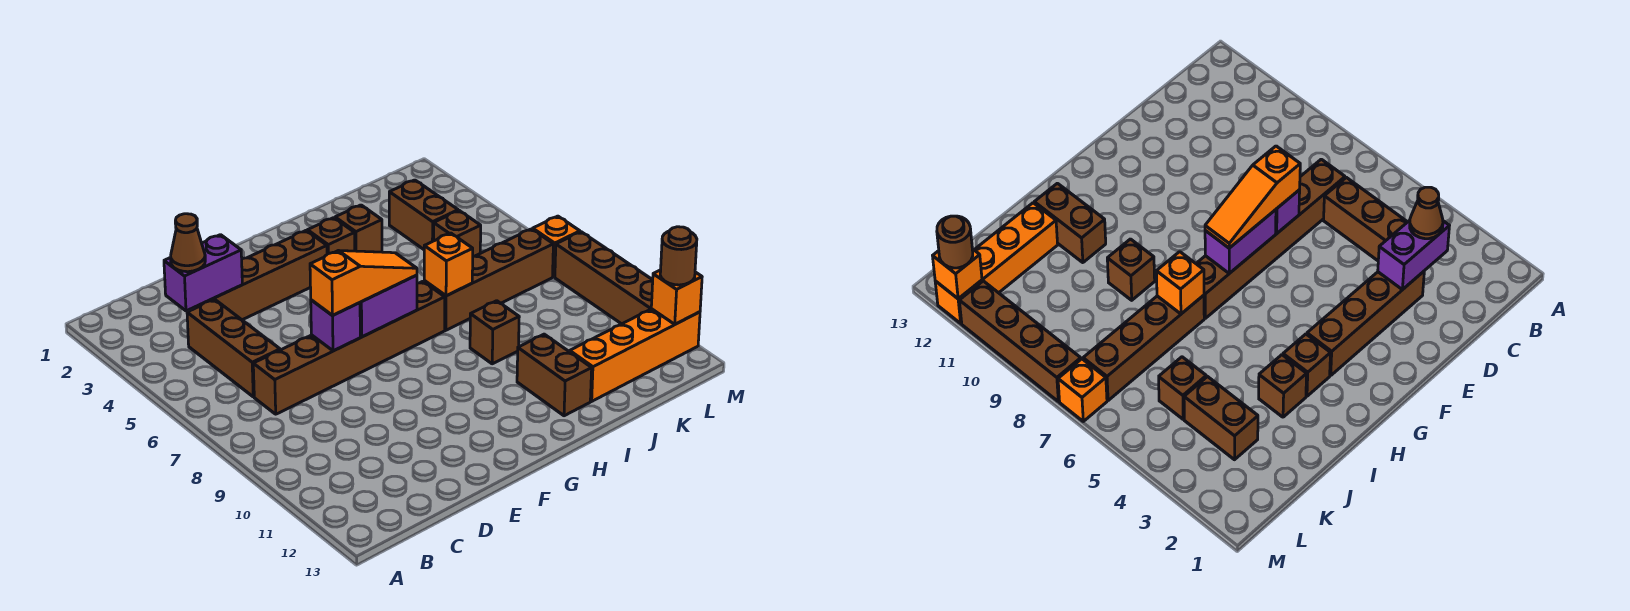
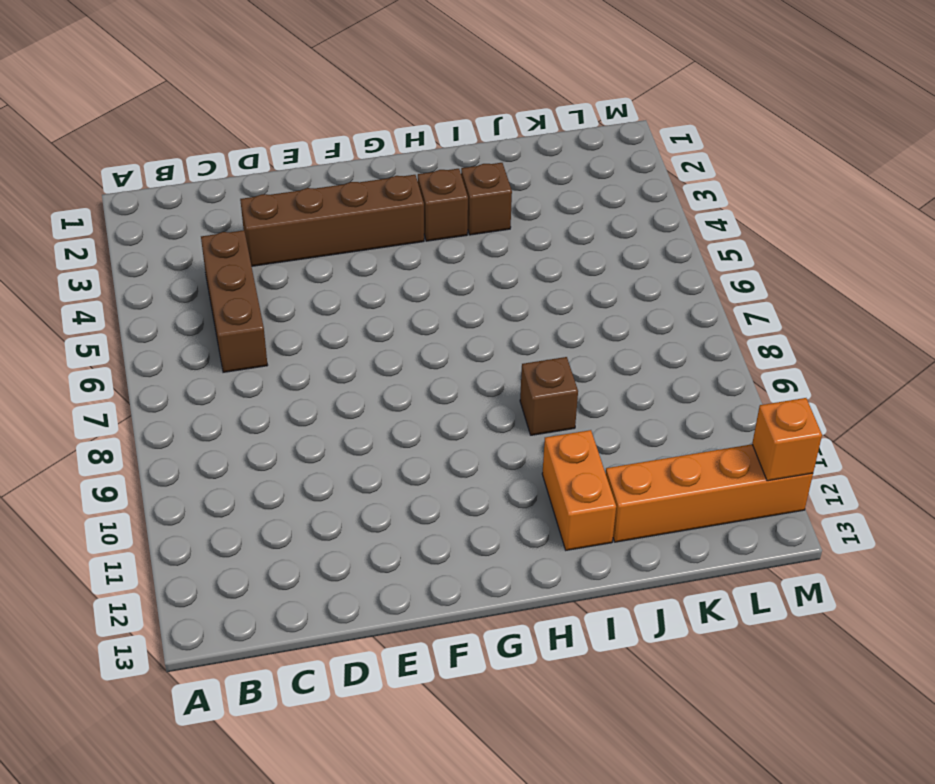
orange brick I11:I12 level 1 -> brown brick I11:I12 level 1
none -> brown brick C7:H7 level 1
none -> brown brick I7:L7 level 1
none -> brown brick K3:K4 level 1

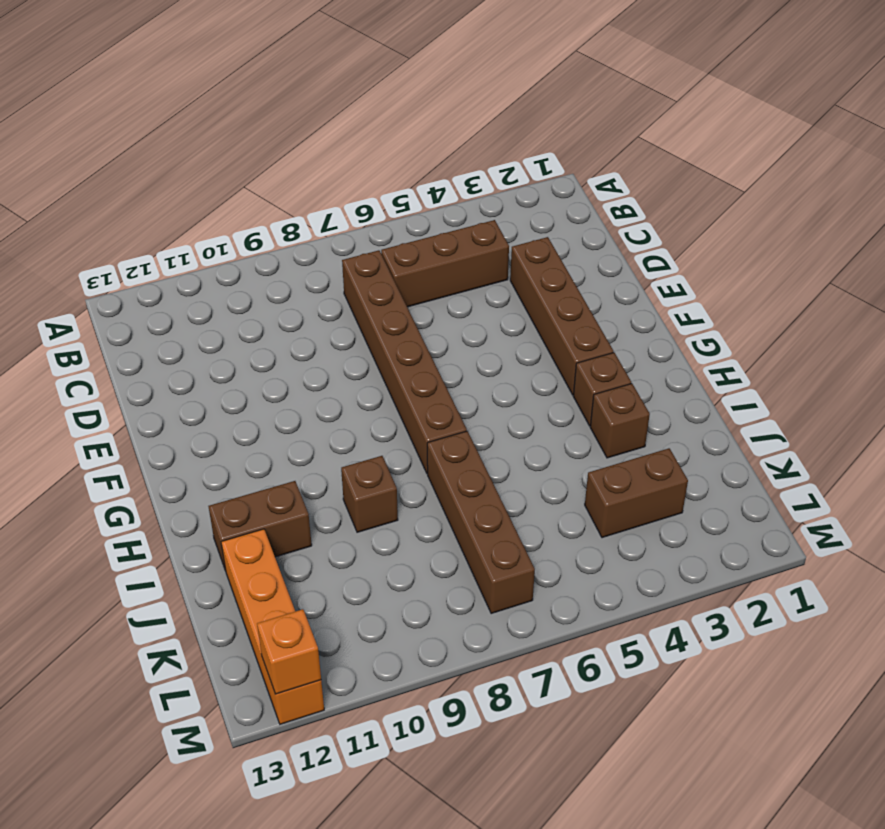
none -> brown brick K5 level 1
none -> orange brick M7 level 1
none -> brown brick M8:M11 level 1

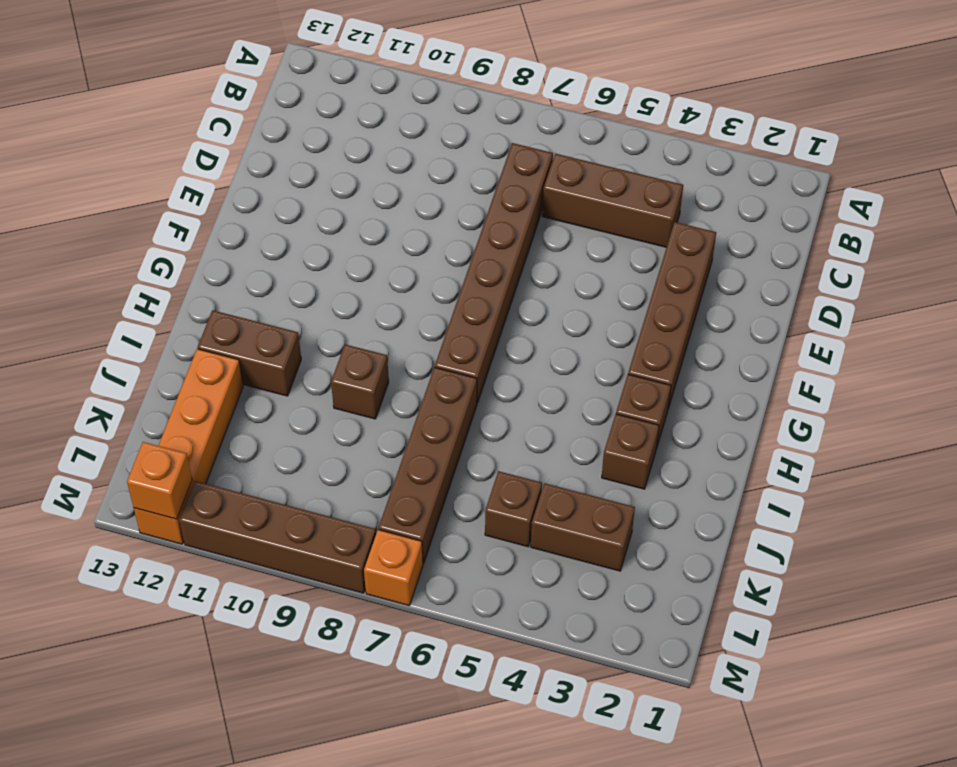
none -> purple brick C3:D3 level 2
none -> purple brick E7 level 2
none -> purple brick F7:G7 level 2

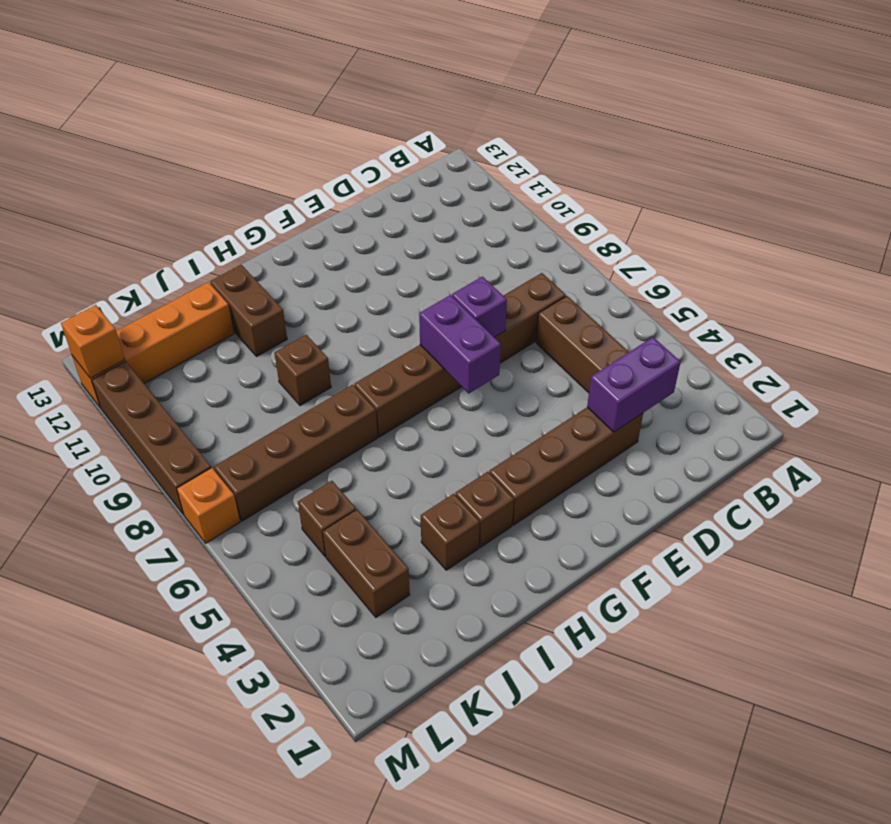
purple brick F6:F7 level 2 -> purple brick F7:G7 level 2
none -> orange brick I7 level 2
none -> brown cone C3 level 3
none -> orange slope E7:G7 level 3 top E

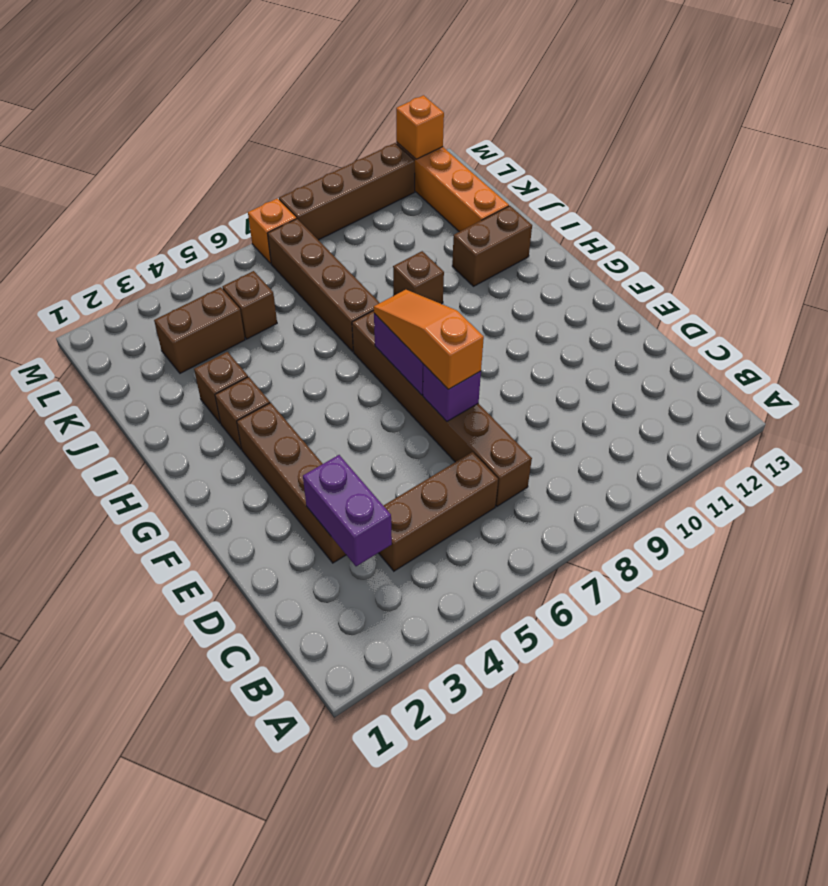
none -> orange brick I7 level 2
none -> brown cone C3 level 3
none -> brown round brick M12 level 3

